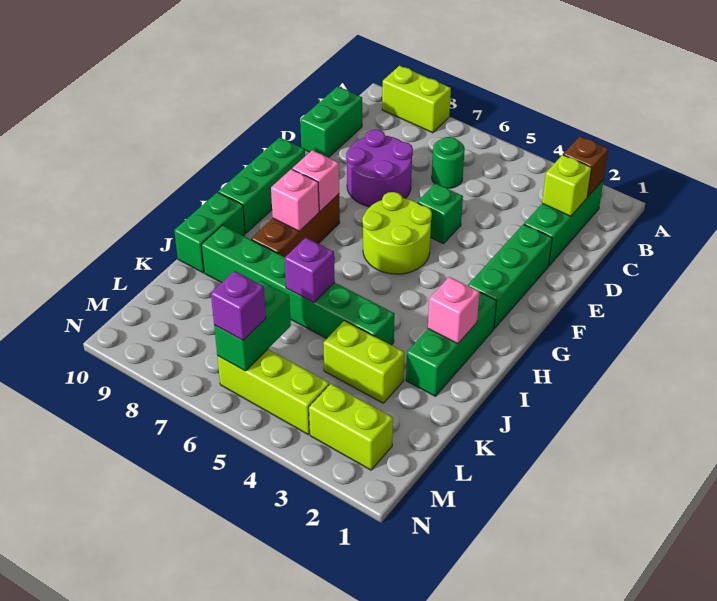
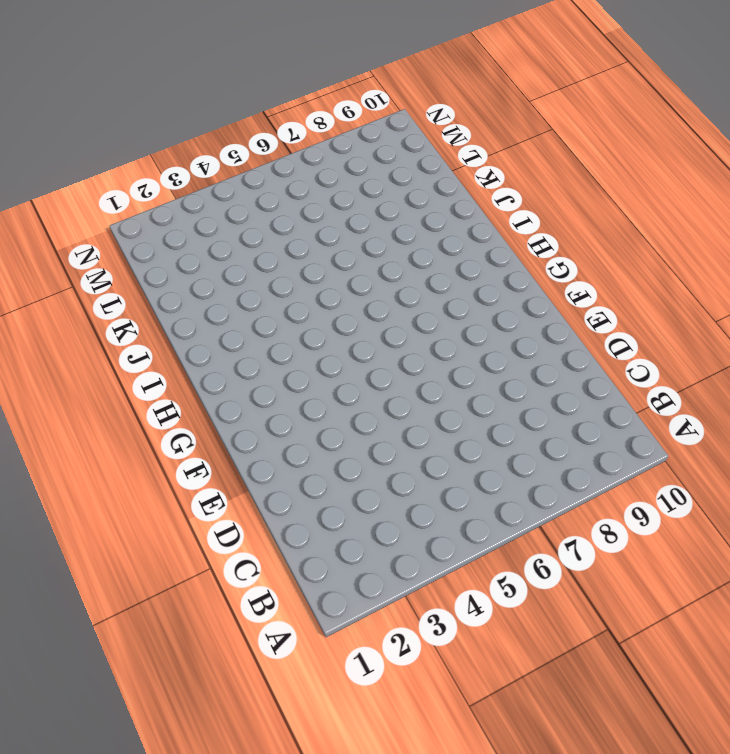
none -> lime brick A8:A9 level 1
none -> green brick B2:D2 level 1
none -> green round brick C6 level 1

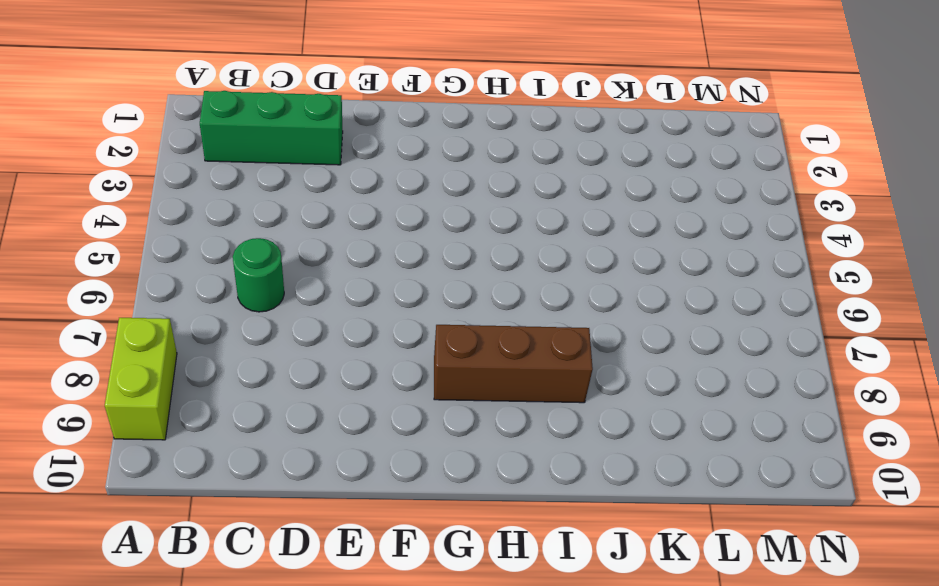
none -> green brick C10:D10 level 1
none -> purple round brick D7:E8 level 1
none -> green brick E2:G2 level 1

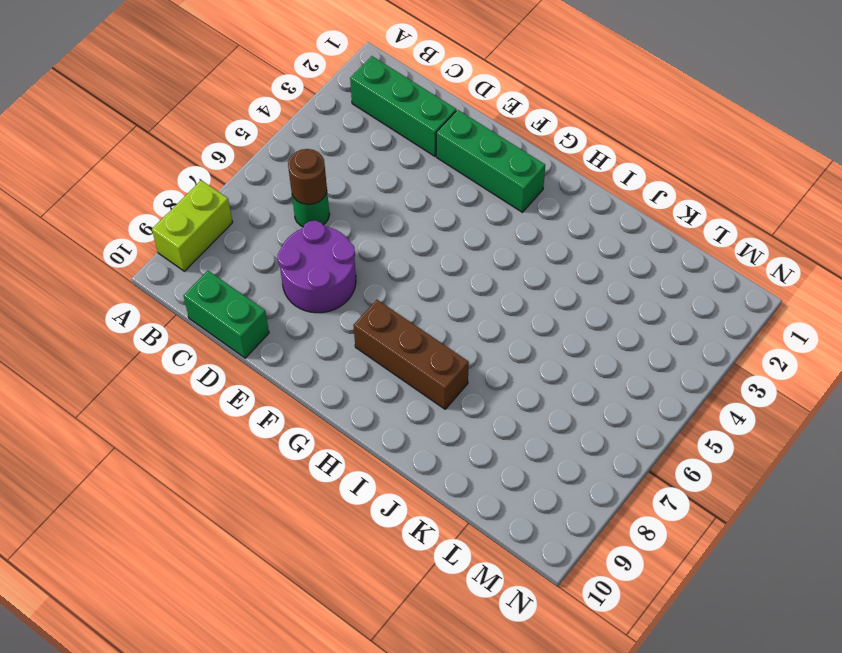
brown round brick C6 level 2 -> none
none -> green brick E5 level 1
none -> lime round brick F5:G6 level 1
none -> green brick F10:H10 level 1

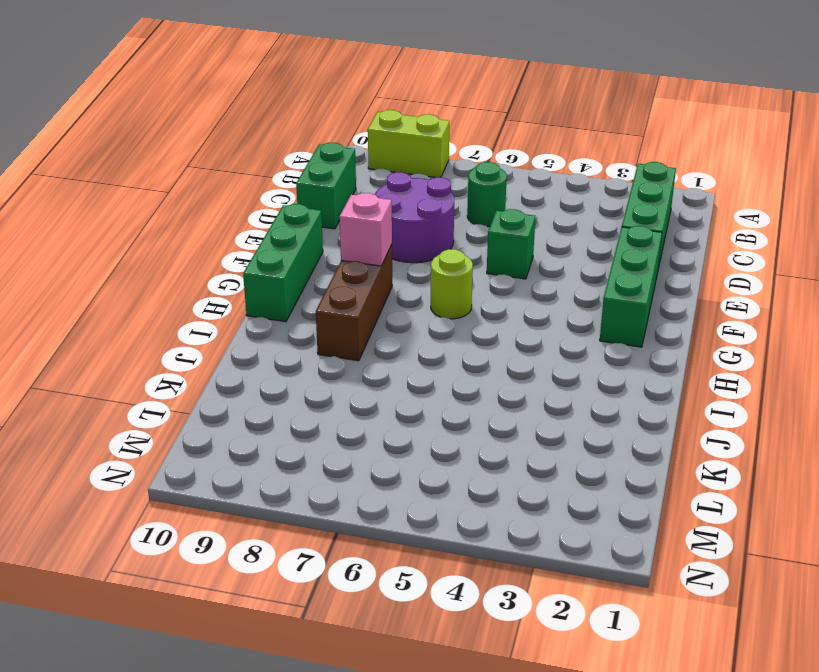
lime round brick G6 level 1 -> lime round brick F5:G6 level 1
none -> green brick H2:J2 level 1
none -> green brick I10:J10 level 1
none -> green brick J4:J9 level 1

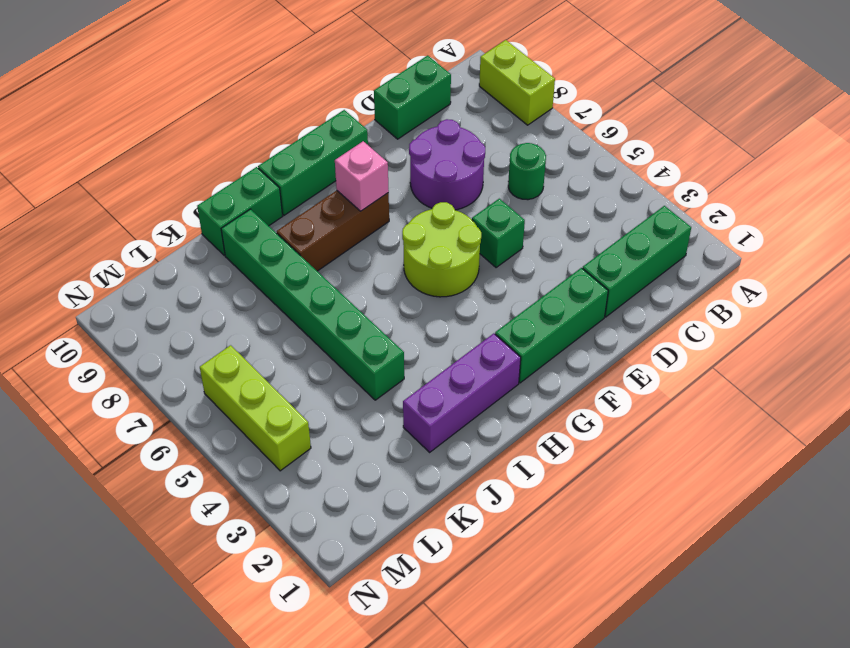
purple brick H2:J2 level 1 -> green brick H2:J2 level 1
none -> lime brick K3:K4 level 1
none -> lime brick M2:M3 level 1
none -> brown brick B2 level 2

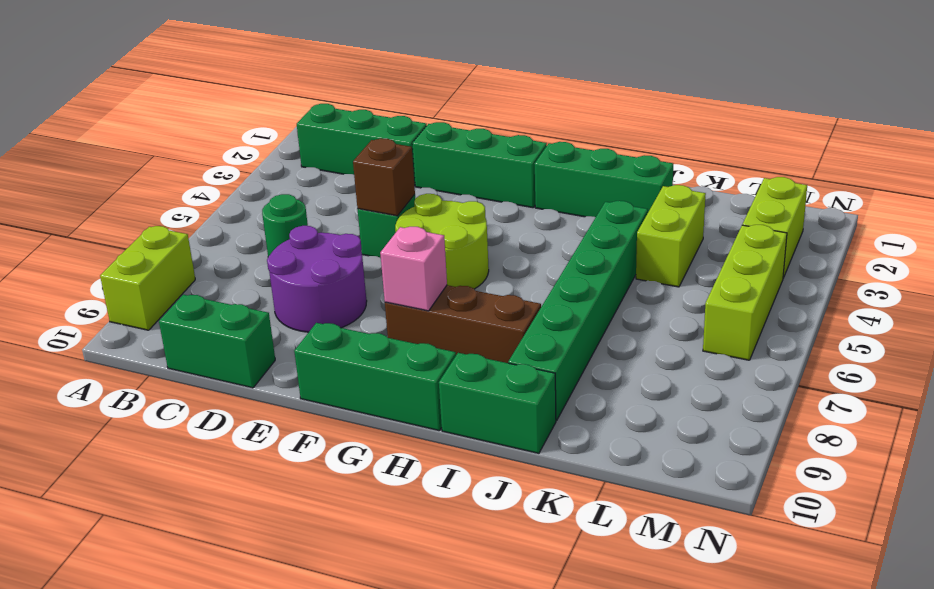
brown brick E5 level 2 -> brown brick B2 level 2
none -> lime brick C2 level 2
none -> pink brick H8 level 2
none -> pink brick I2 level 2

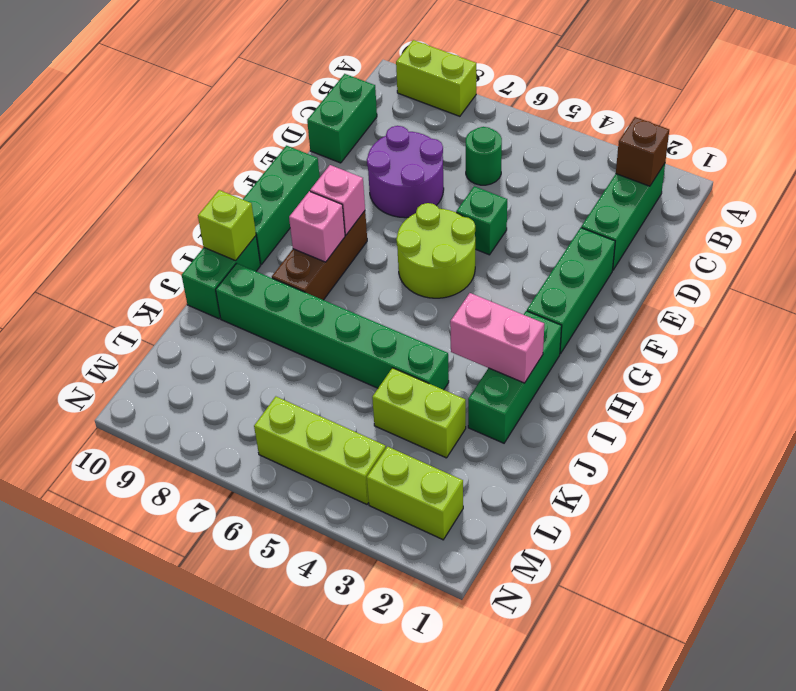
pink brick I2:I3 level 2 -> pink brick I2 level 2
lime brick I10 level 2 -> lime brick C2 level 2
none -> purple brick J6 level 2
none -> green brick L6:M6 level 2
none -> purple brick M6 level 3

